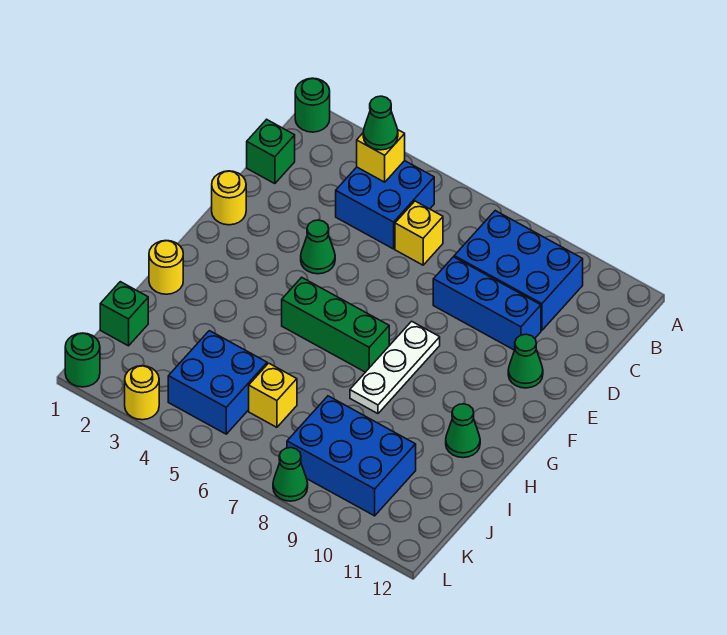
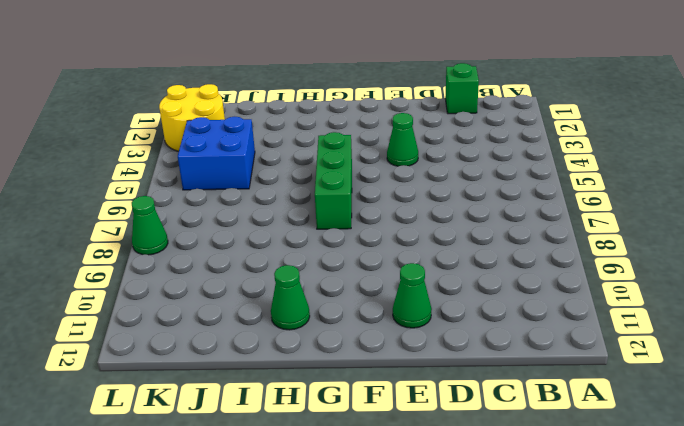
yellow round brick K2:L3 level 1 -> yellow round brick L3 level 1
none -> green round brick A1 level 1
none -> blue brick B4:C5 level 1
none -> blue brick B8:C10 level 1

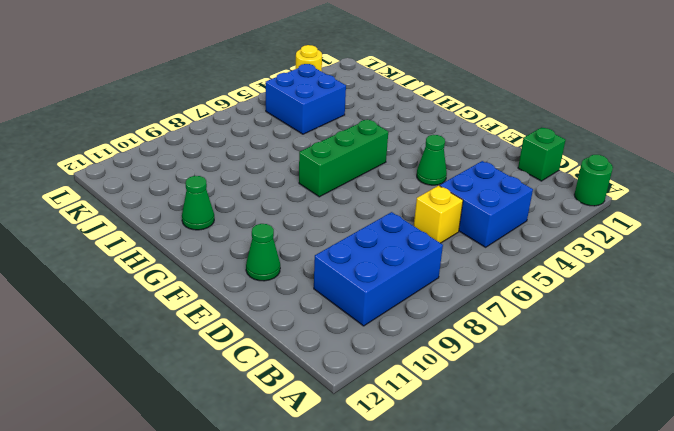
none -> blue brick D8:D10 level 1
none -> yellow round brick E1 level 1
none -> white plate F8:H8 level 1

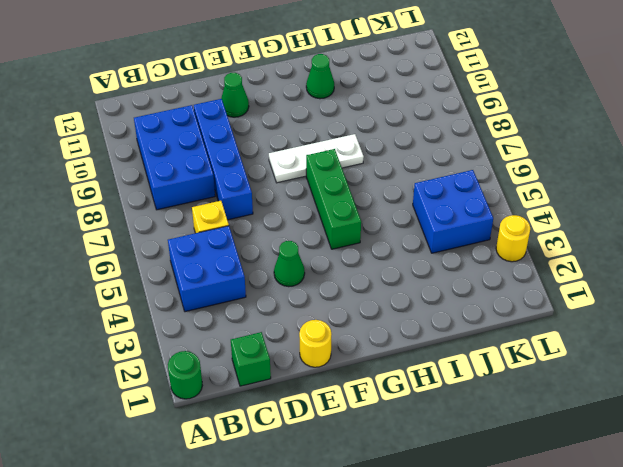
blue brick D7:D10 level 1 -> blue brick D8:D10 level 1
none -> yellow round brick H1 level 1
none -> green brick J1 level 1
none -> yellow brick J6 level 1

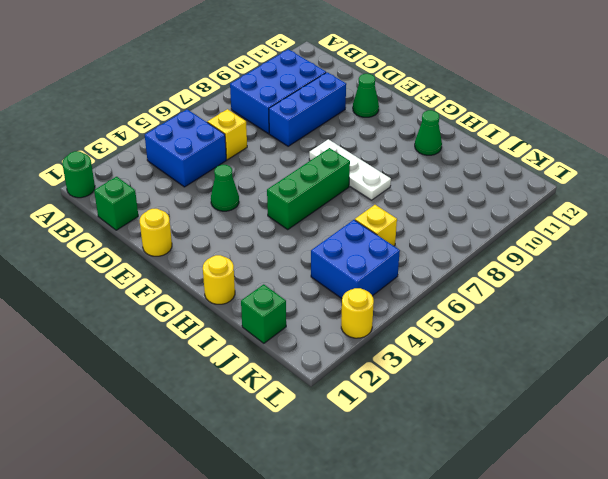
none -> blue brick J8:K10 level 1
none -> green round brick L1 level 1
none -> green cone L8 level 1

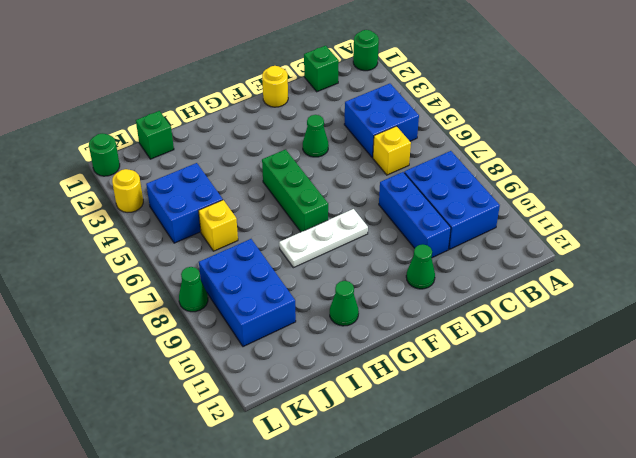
none -> yellow round brick H1 level 1
none -> yellow brick B4 level 2
none -> green cone B4 level 3

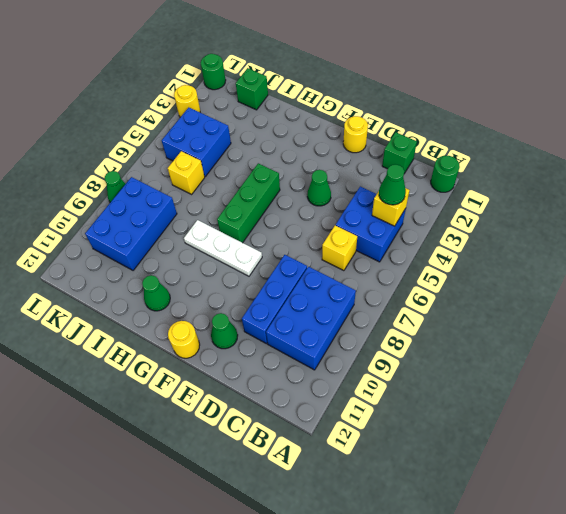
yellow round brick F12 level 1 -> yellow round brick H1 level 1

